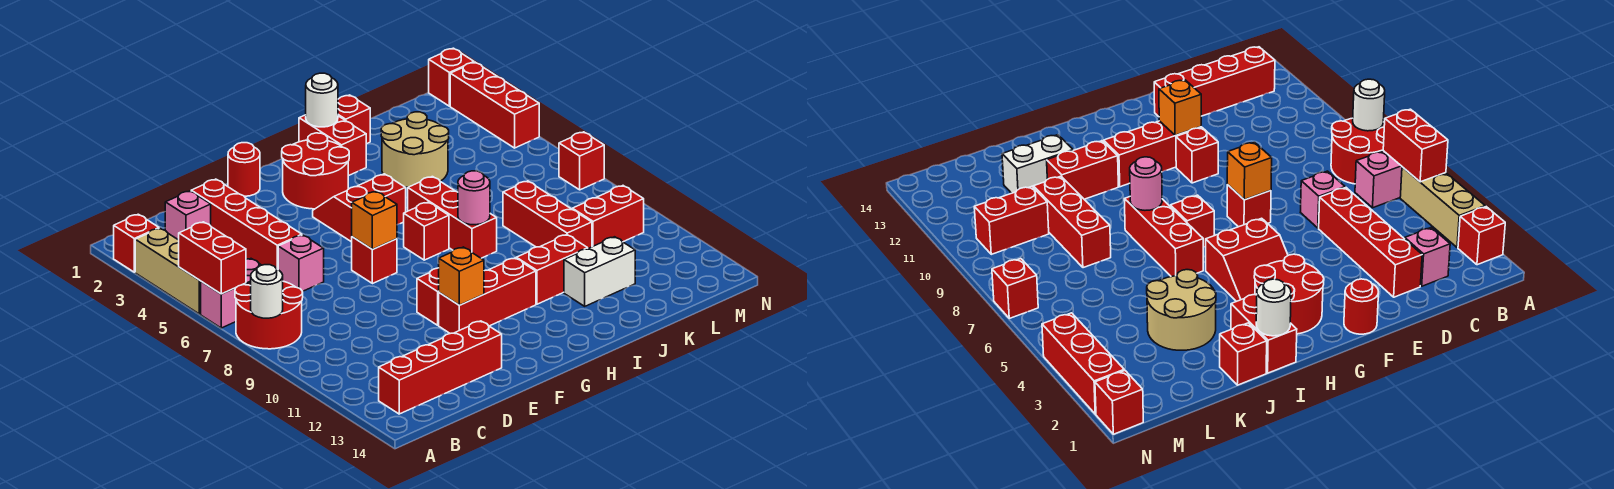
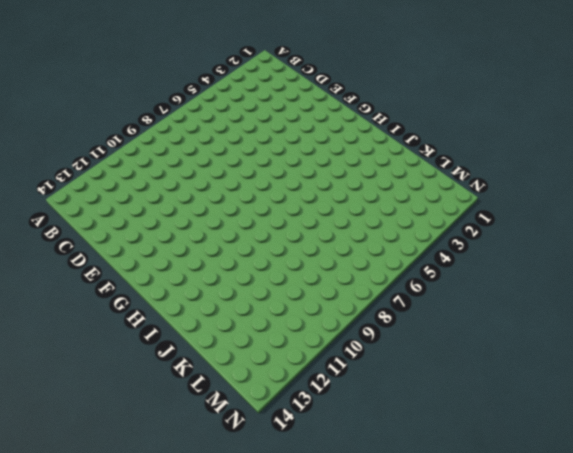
none -> red brick A2 level 1
none -> tan brick A3:A5 level 1
none -> pink brick A6:B6 level 1
none -> red round brick A7:B8 level 1

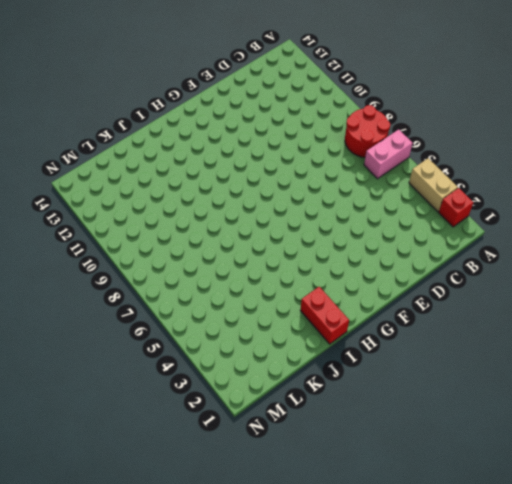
tan brick A3:A4 level 1 -> tan brick A3:A5 level 1
none -> red brick B13:E13 level 1
none -> pink brick C2 level 1
none -> red brick D2:D5 level 1
none -> pink brick D6 level 1

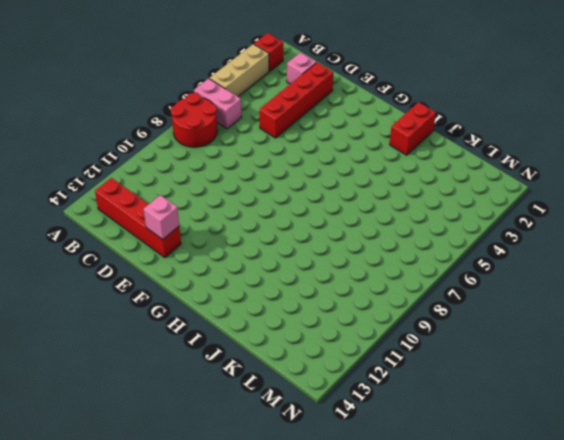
pink brick E13 level 2 -> pink brick D6 level 1
none -> red round brick F1 level 1
none -> red brick F7 level 1
none -> red brick F10 level 1
none -> red brick F11:H11 level 1

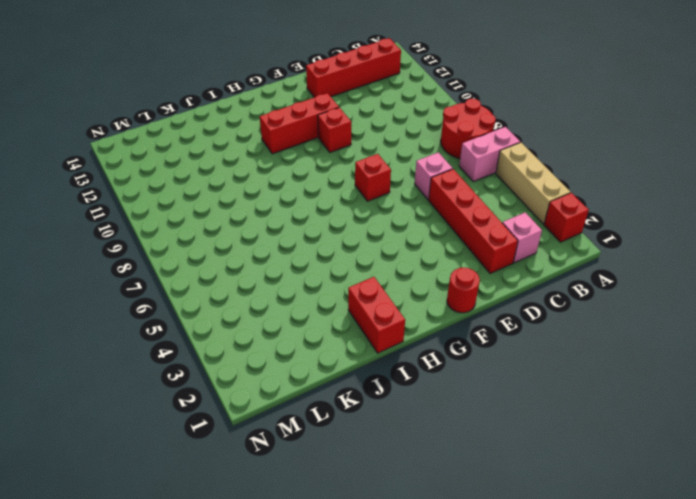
none -> red round brick G2:H3 level 1
none -> red slope G4:H5 level 1 top 5
none -> red brick H7 level 1
none -> red brick I6:I8 level 1

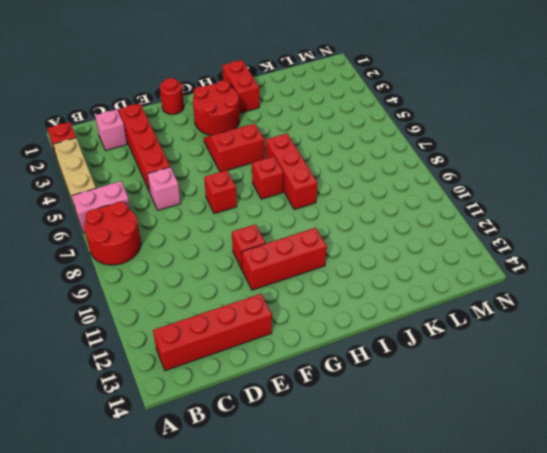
none -> red brick I11:J11 level 1
none -> red brick J1 level 1
none -> tan round brick J3:K4 level 1
none -> white brick J12:K12 level 1

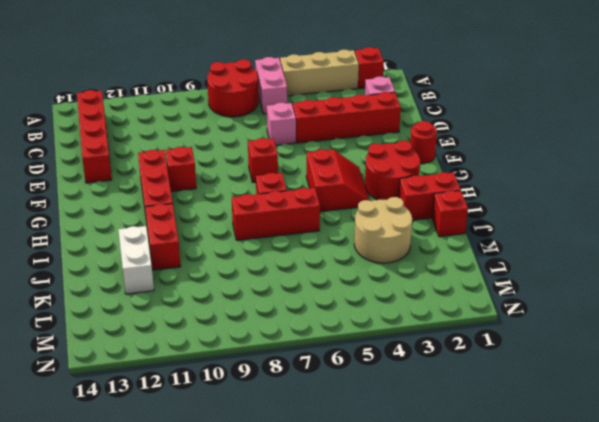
none -> red brick K8:K10 level 1
none -> red brick L10:M10 level 1
none -> red brick N1 level 1
none -> red brick N2:N4 level 1

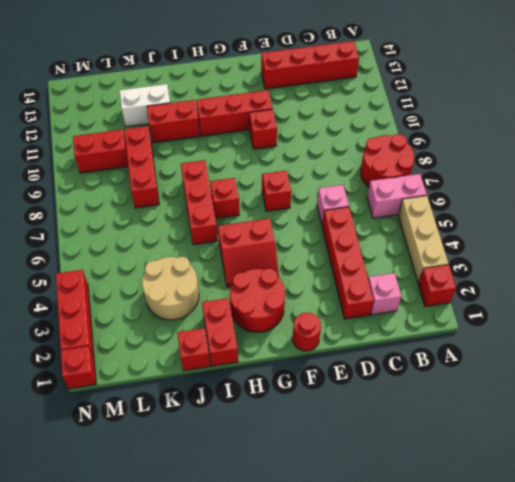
none -> red brick N7 level 1
none -> red brick A5:A6 level 2
none -> white round brick A8 level 2
none -> orange brick F7 level 2

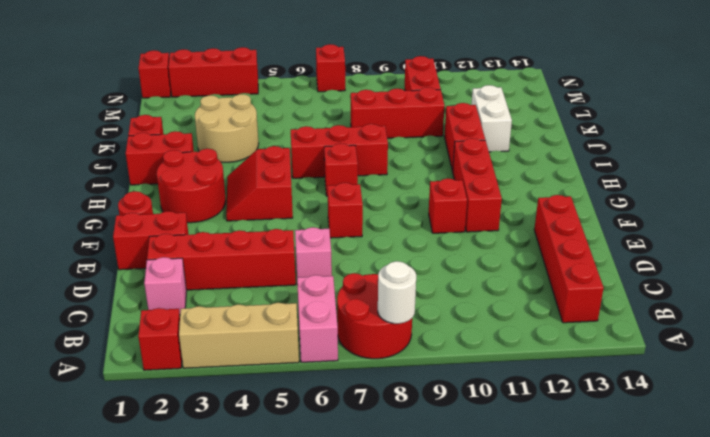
red brick E1:E2 level 1 -> red brick A5:A6 level 2
none -> orange brick F7 level 2
none -> orange brick F11 level 2
none -> white round brick I1 level 2
none -> pink round brick I8 level 2

